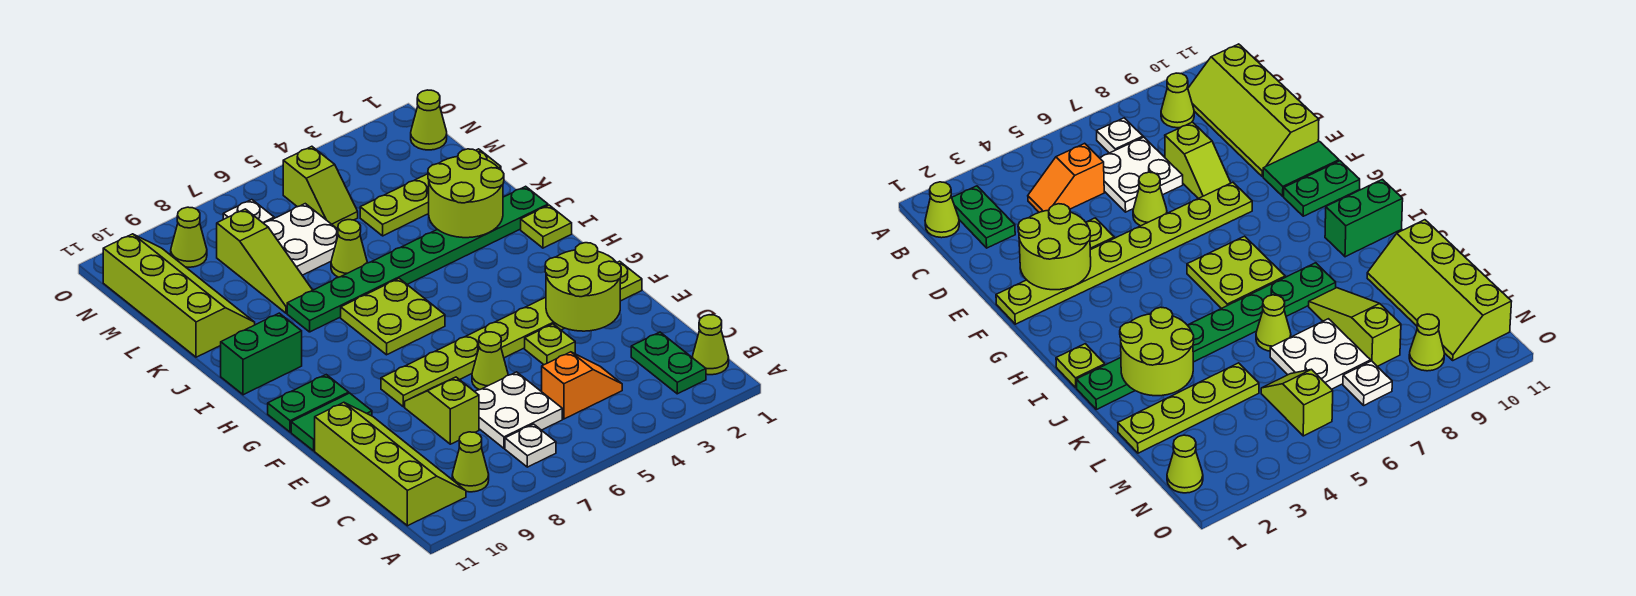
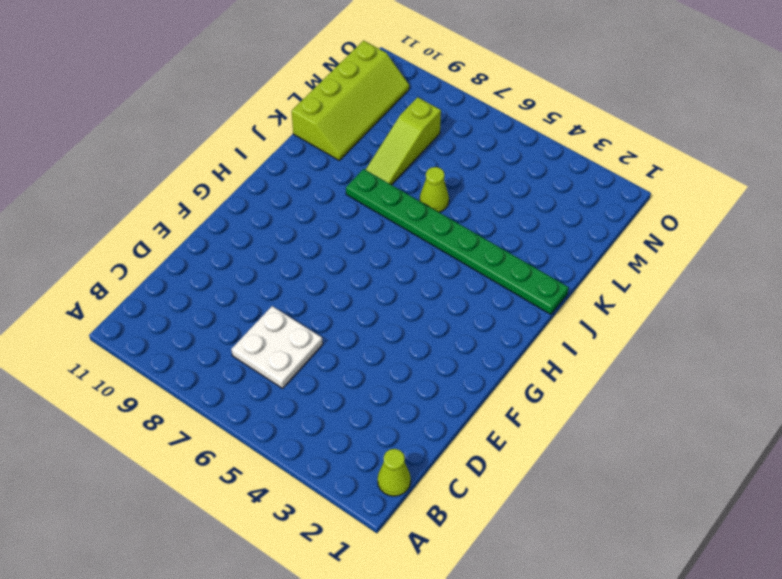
none -> green plate B2:C2 level 1
none -> white plate B7 level 1
none -> lime cone B9 level 1

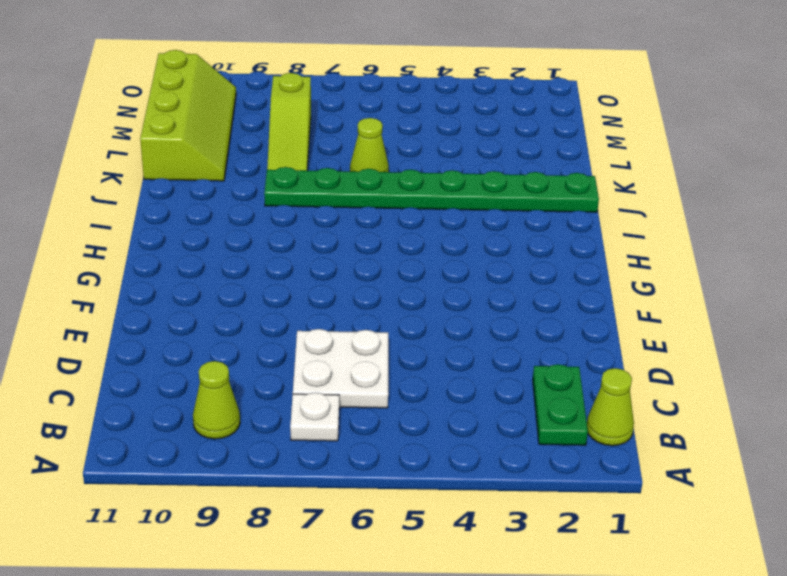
none -> lime slope B10:E11 level 1 top 11
none -> orange slope C4:C5 level 1 top 5
none -> lime slope D8:E8 level 1 top D

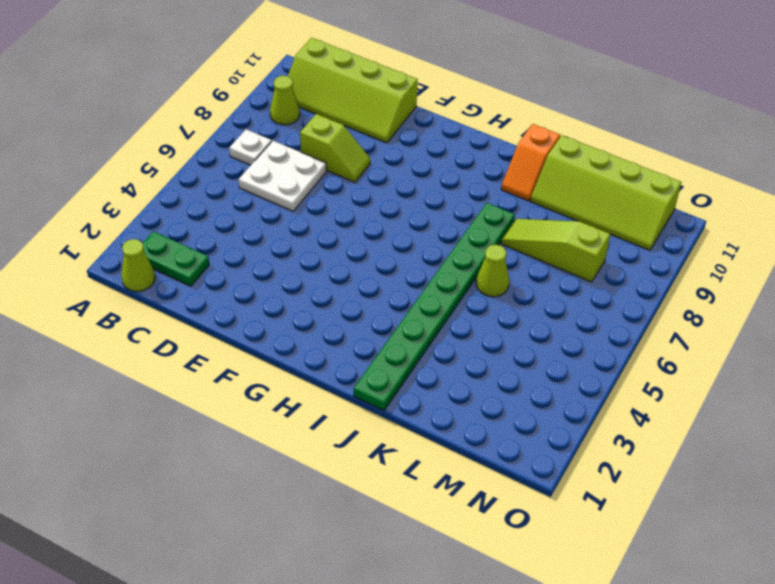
orange slope J10:J11 level 1 top 11 -> orange slope C4:C5 level 1 top 5
none -> lime plate E4 level 1
none -> lime cone E6 level 1
none -> lime plate F1:F8 level 1

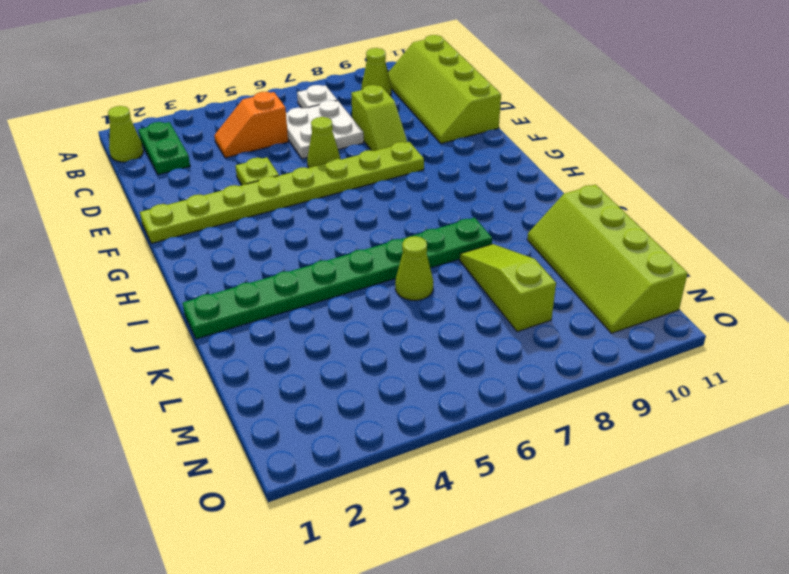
none -> green tile F10:F11 level 1
none -> green plate G10:G11 level 1
none -> lime plate H6:I7 level 1

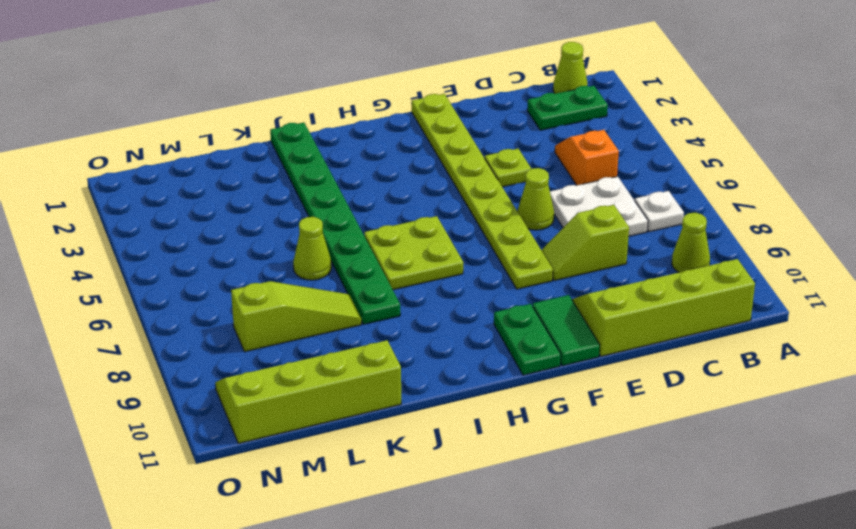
none -> lime plate I1 level 1
none -> green brick I10:I11 level 1
none -> lime plate L1:L4 level 1

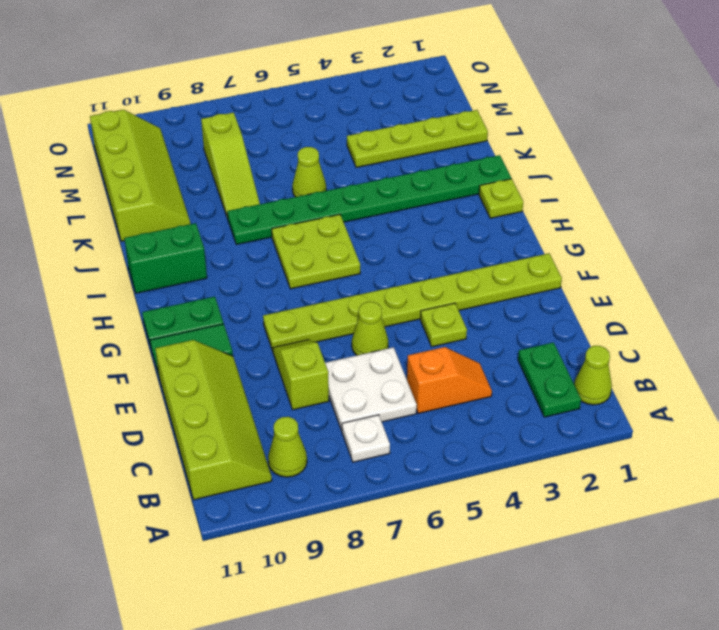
none -> white plate L6:M7 level 1
none -> lime slope M5:N5 level 1 top N
none -> lime cone N1 level 1

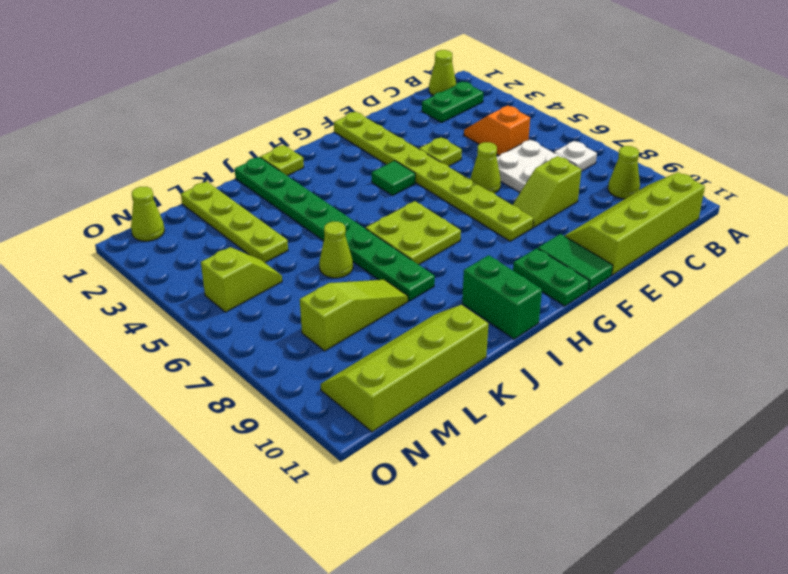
green tile G4 level 1 -> none
none -> white plate L6:M7 level 1
none -> white plate N7 level 1
none -> lime cone N9 level 1

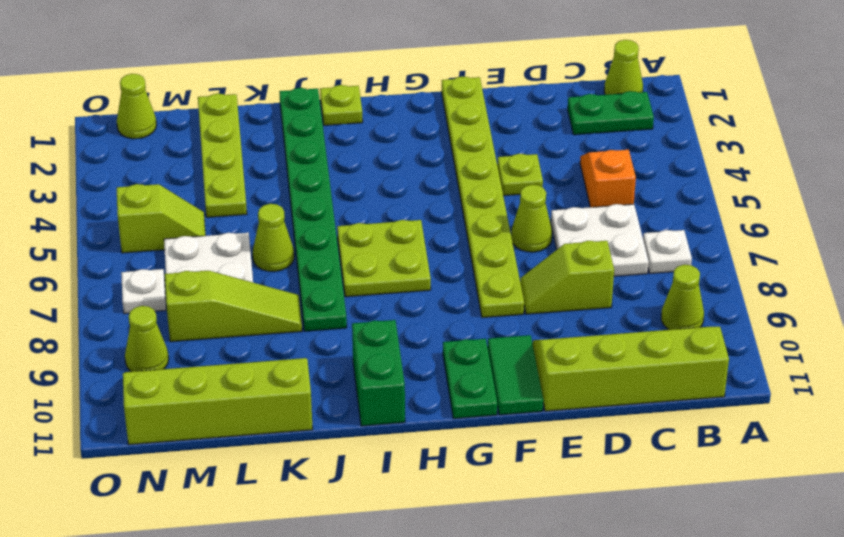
none -> lime round brick E2:F3 level 2
none -> lime round brick J2:K3 level 2

